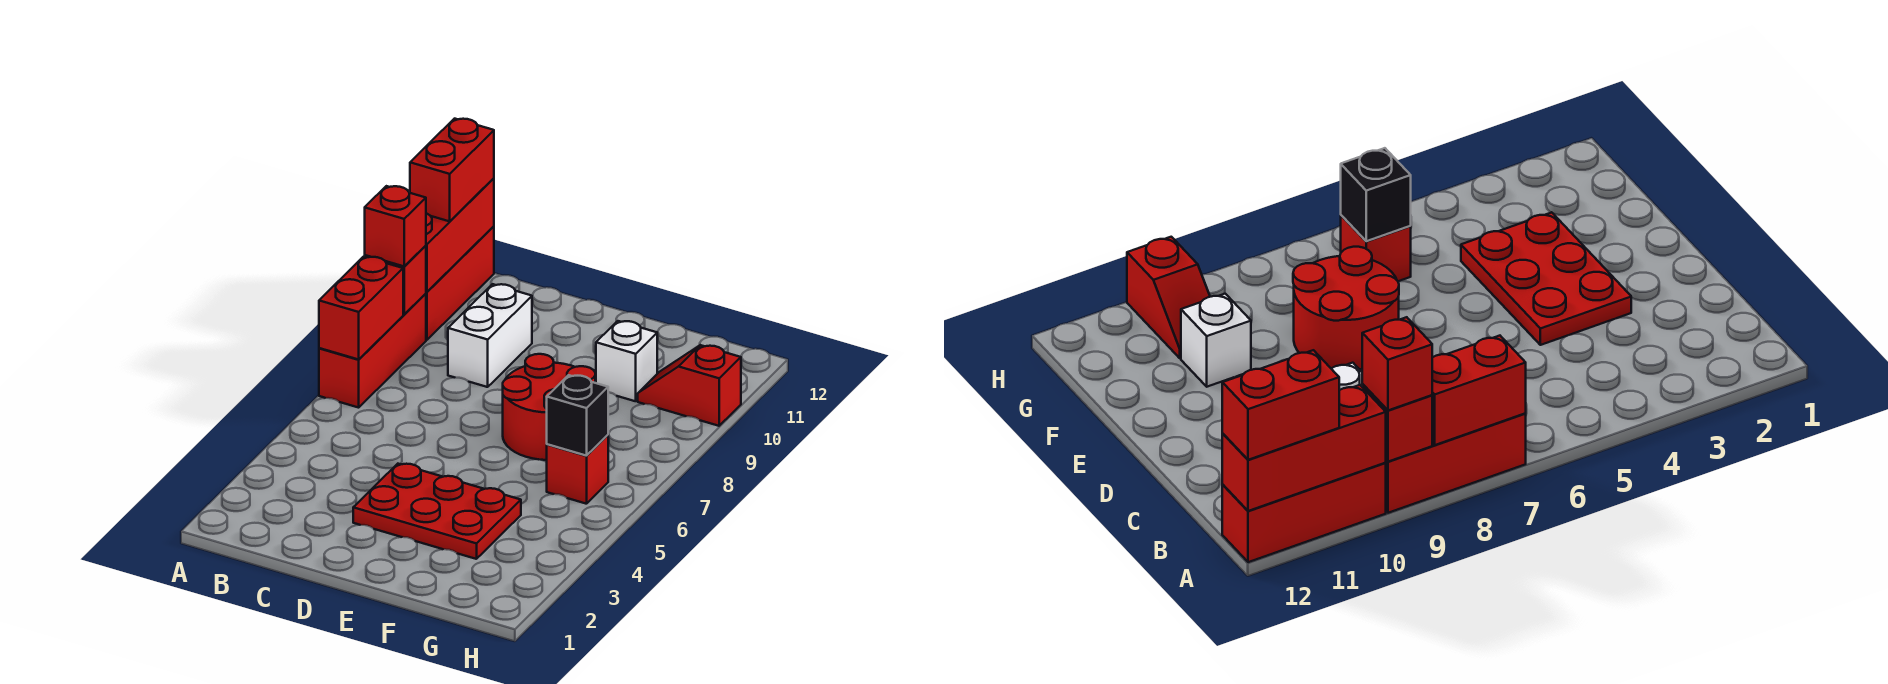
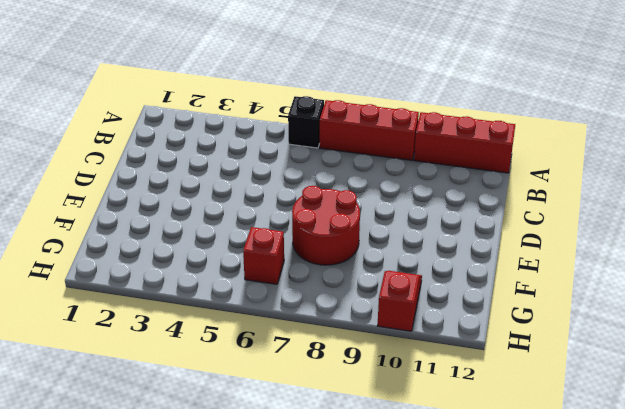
black brick A6 level 1 -> black brick G6 level 2
none -> white brick C9:C10 level 1
none -> red plate D3:F4 level 1
none -> white brick F10 level 1

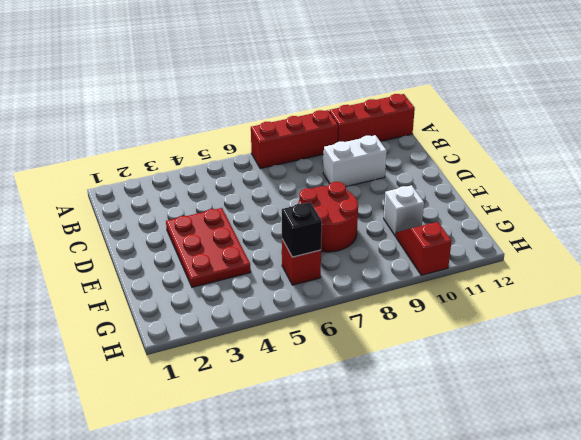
none -> red brick A7:A8 level 2
none -> red brick A9 level 2
none -> red brick A10:A12 level 2

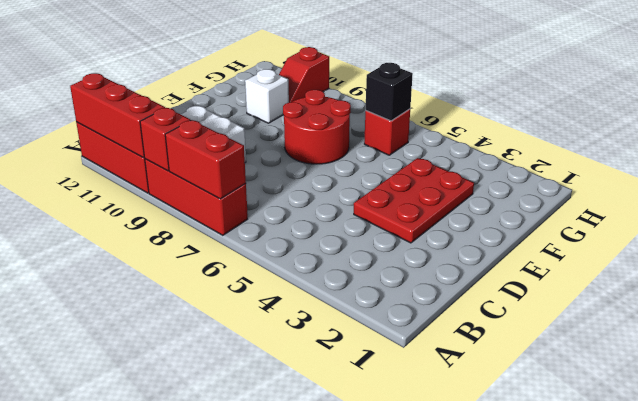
none -> red brick A9 level 3
none -> red brick A11:A12 level 3

